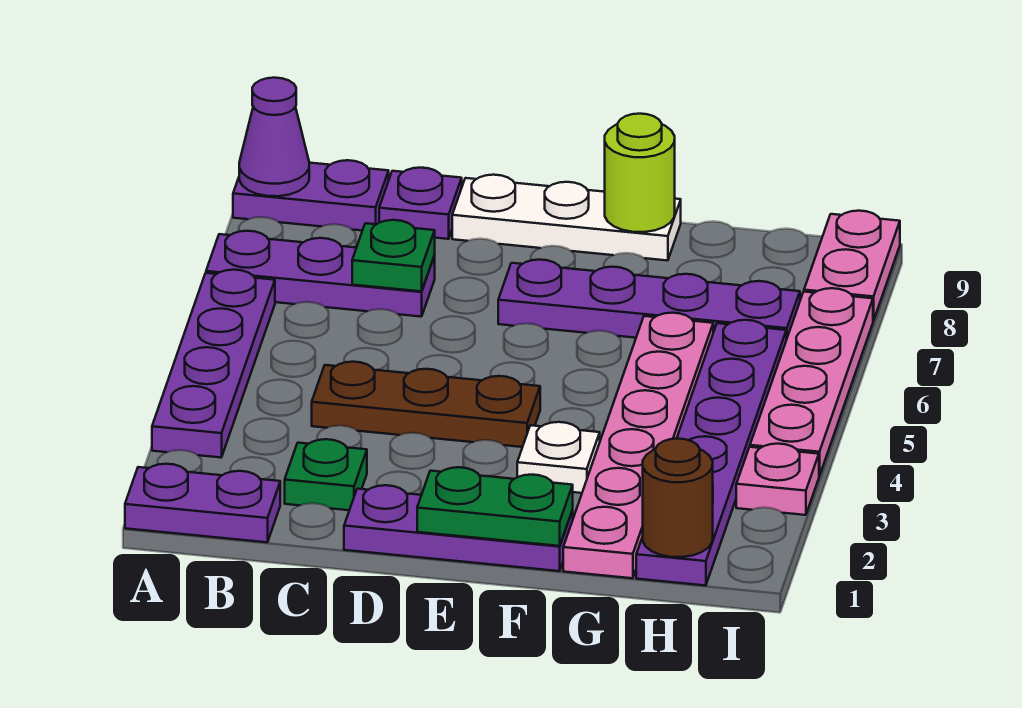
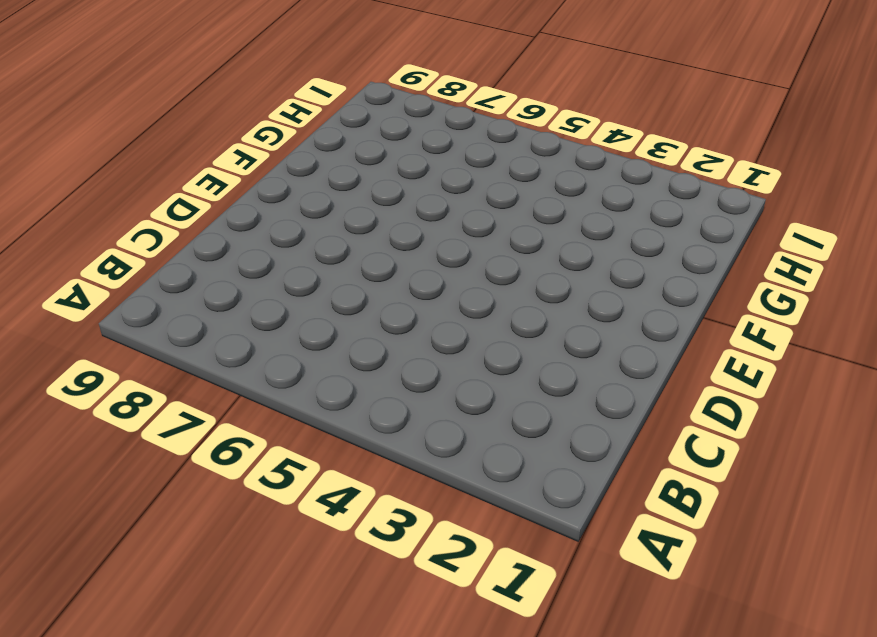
none -> purple plate A1:B1 level 1
none -> purple plate A3:A6 level 1
none -> purple plate A7:C7 level 1

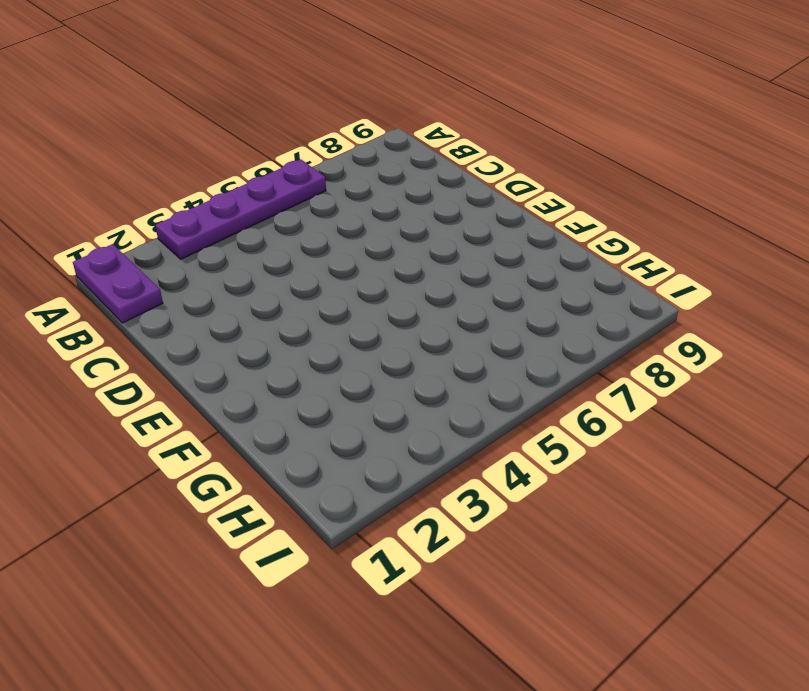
none -> purple plate A7:C7 level 1
none -> purple plate A9:B9 level 1
none -> green plate C2 level 1

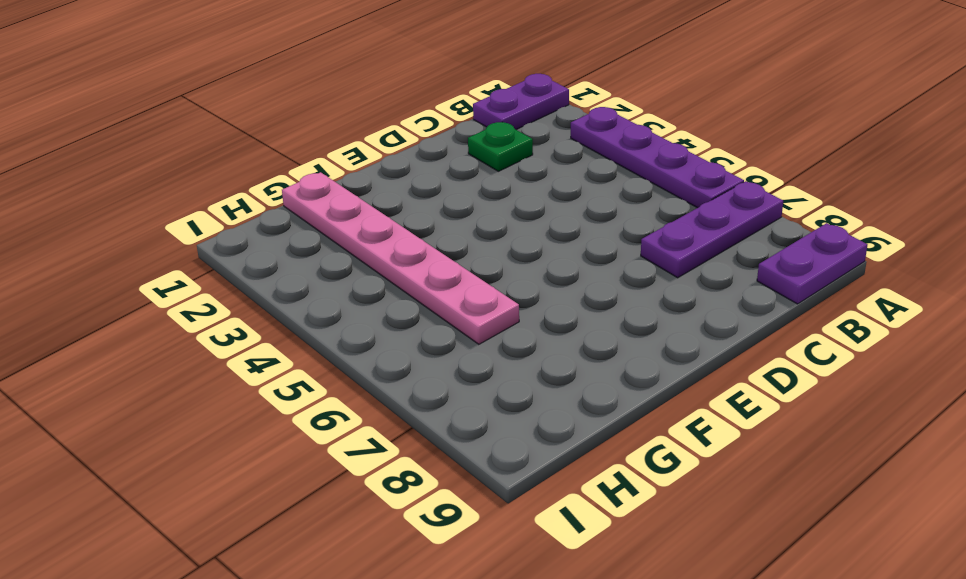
none -> brown plate C4:E4 level 1
none -> purple plate C9 level 1
none -> purple plate D1:F1 level 1

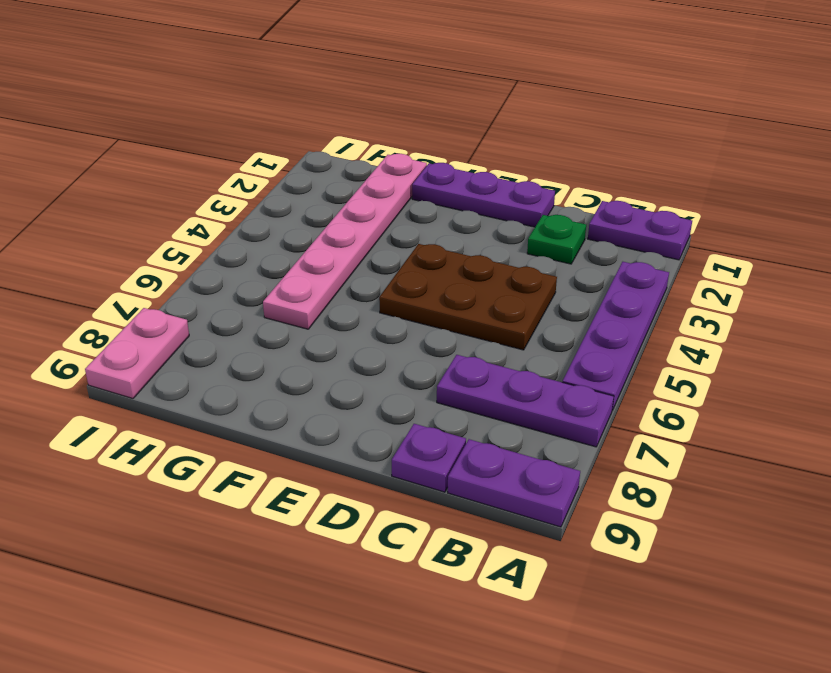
brown plate C4:E5 level 1 -> brown plate C4:E4 level 1
none -> white plate D9:F9 level 1
none -> purple plate E7:H7 level 1
none -> white plate F3 level 1

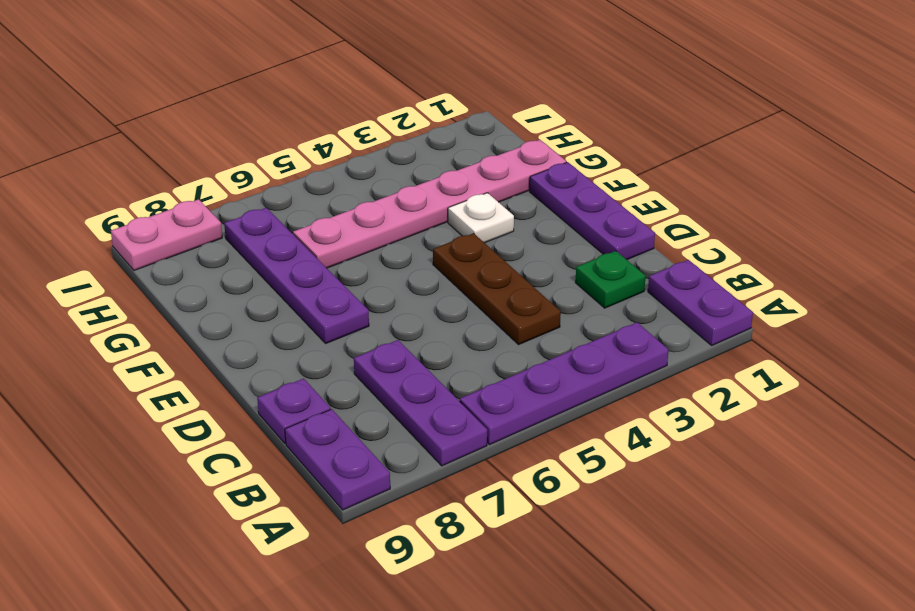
none -> white plate D9:F9 level 1
none -> purple plate H1:H6 level 1
none -> pink plate I3 level 1

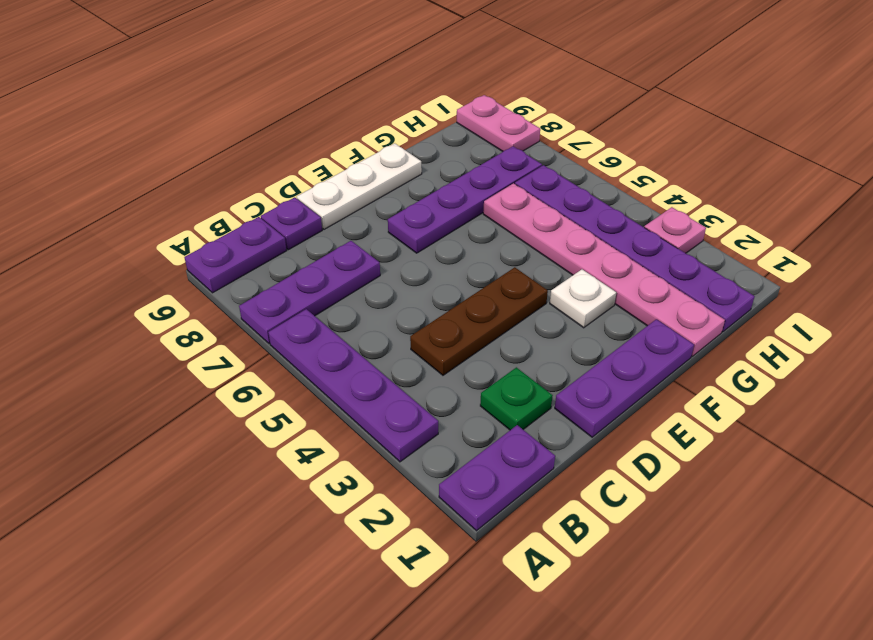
none -> pink plate I4:I7 level 1
none -> purple cone A9 level 2
none -> green plate C7 level 2

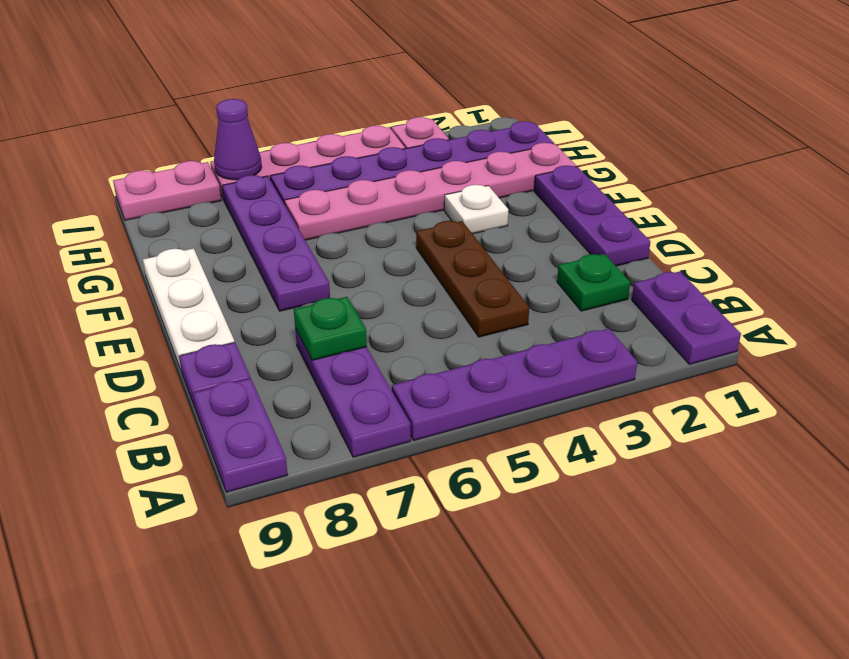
purple cone I7 level 2 -> purple cone A9 level 2
none -> green plate E1:F1 level 2
none -> lime round brick F9 level 2
none -> brown round brick H1 level 2

